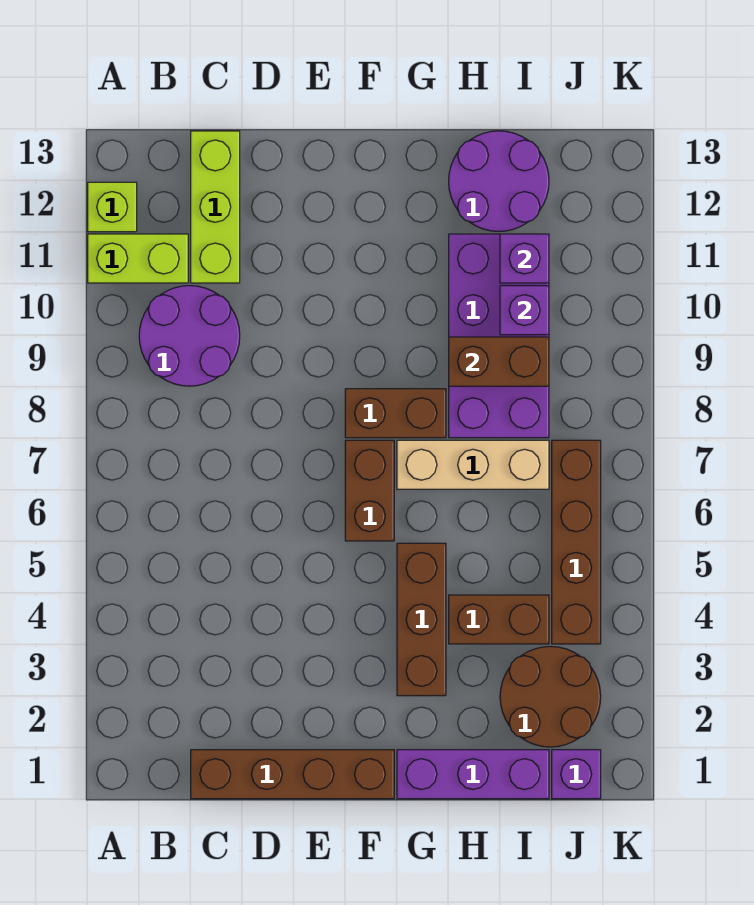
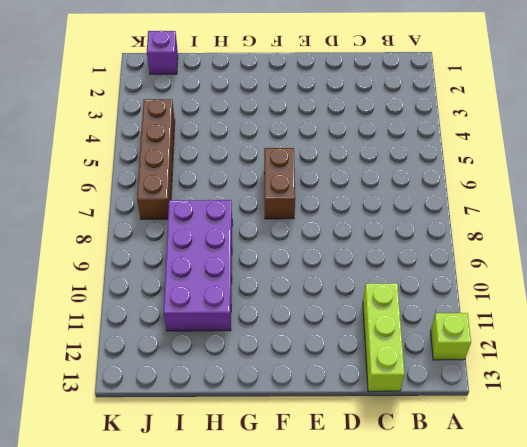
none -> lime brick A11:B11 level 1
none -> purple round brick B9:C10 level 1
none -> brown brick C1:F1 level 1

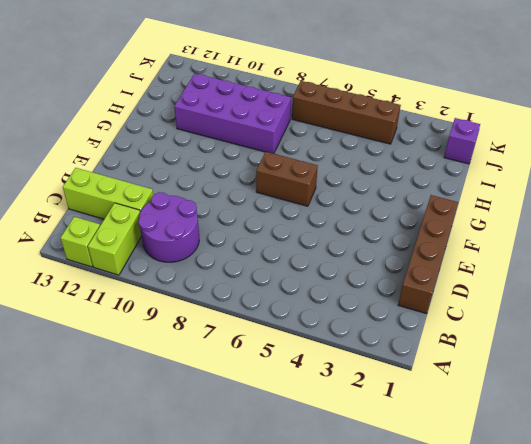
none -> brown brick F8:G8 level 1
none -> purple brick G1:I1 level 1
none -> brown brick G3:G5 level 1

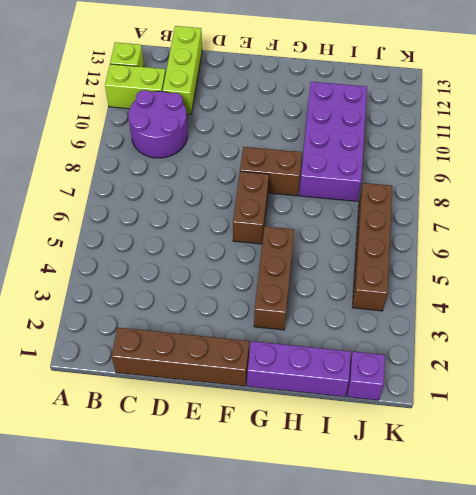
none -> tan brick G7:I7 level 1
none -> brown brick H4:I4 level 1
none -> purple round brick H12:I13 level 1

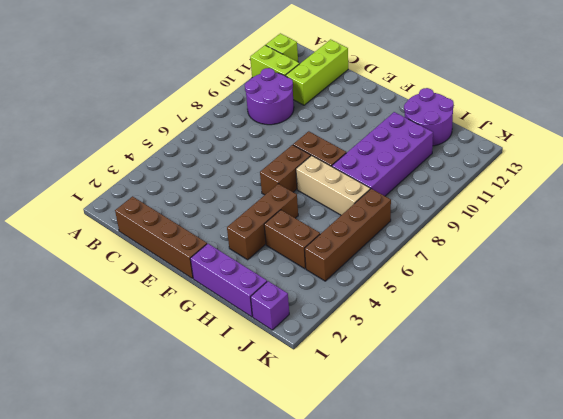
none -> brown round brick I2:J3 level 1
none -> brown brick H9:I9 level 2
none -> purple brick I10 level 2

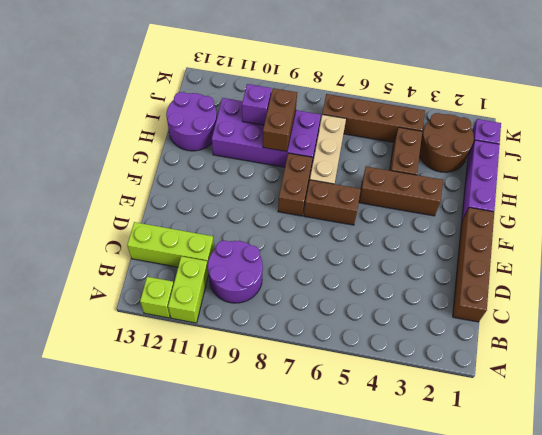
none -> purple brick I11 level 2

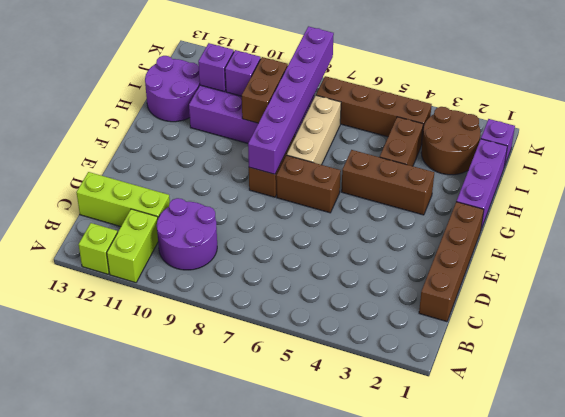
purple brick F8:K8 level 2 -> none

